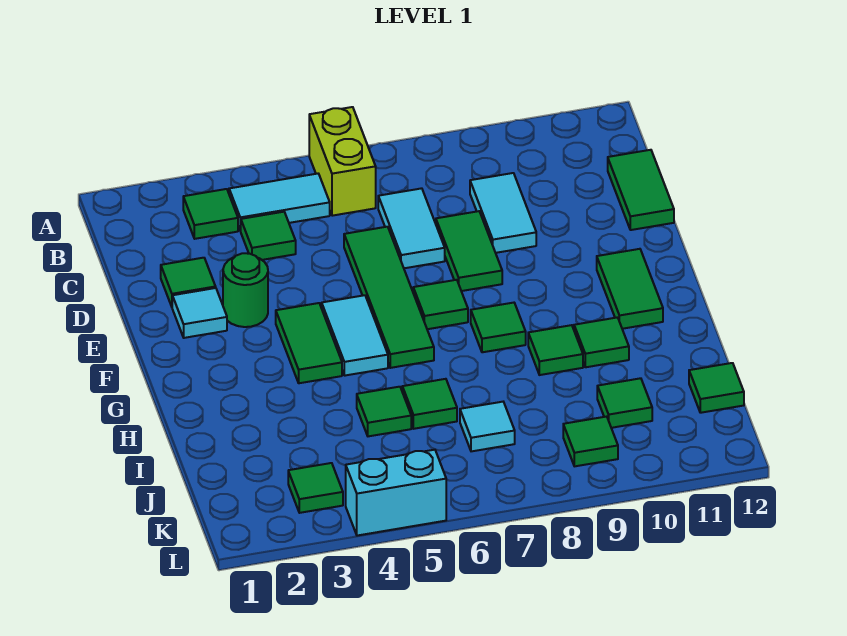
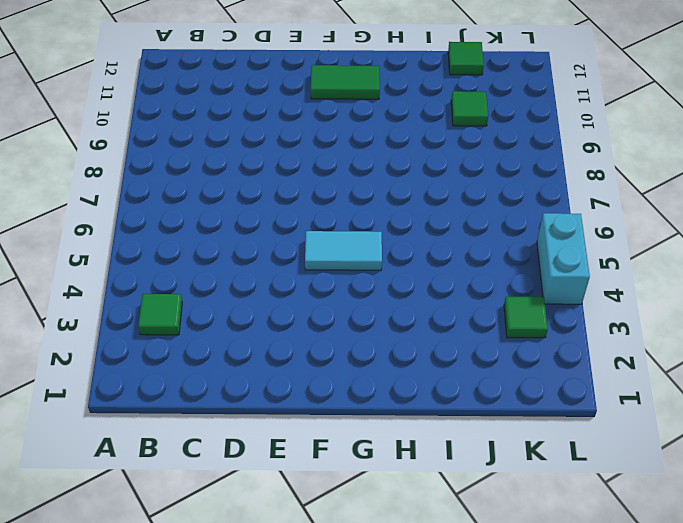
none -> lime brick A6:B6 level 1
none -> cyan tile B4:B5 level 1
none -> green tile C4 level 1

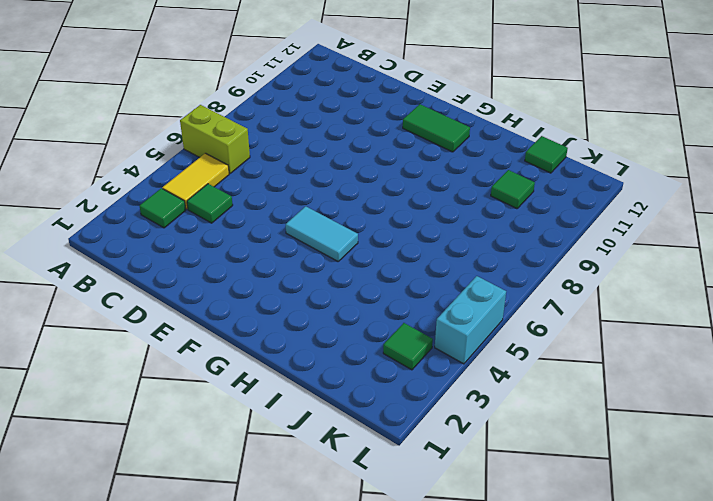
yellow tile B4:B5 level 1 -> cyan tile B4:B5 level 1
none -> cyan tile C7:D7 level 1
none -> cyan tile C9:D9 level 1
none -> green tile C12:D12 level 1

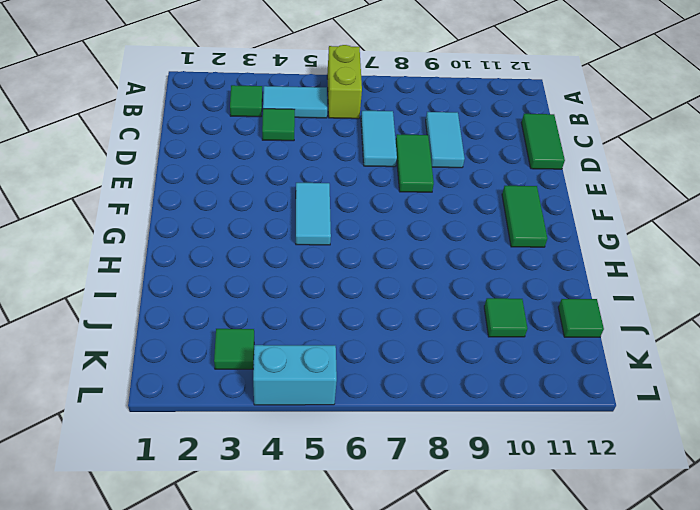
none -> green tile D2 level 1
none -> green tile D6:G6 level 1
none -> cyan tile E2 level 1

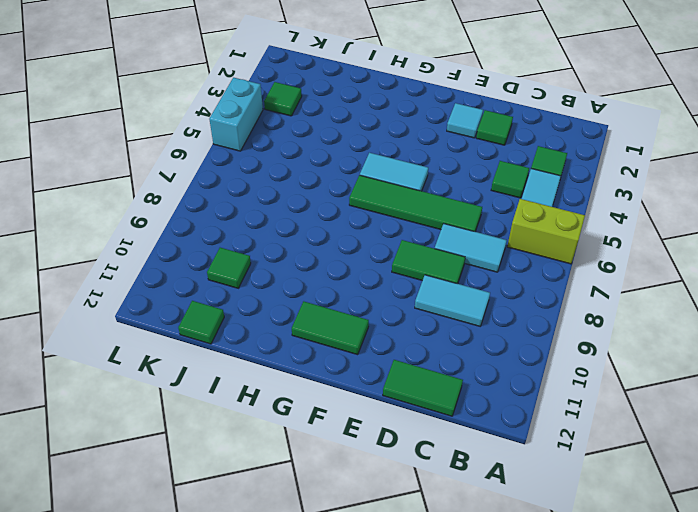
none -> green round brick E3 level 1
none -> green tile F4:G4 level 1
none -> green tile F7 level 1

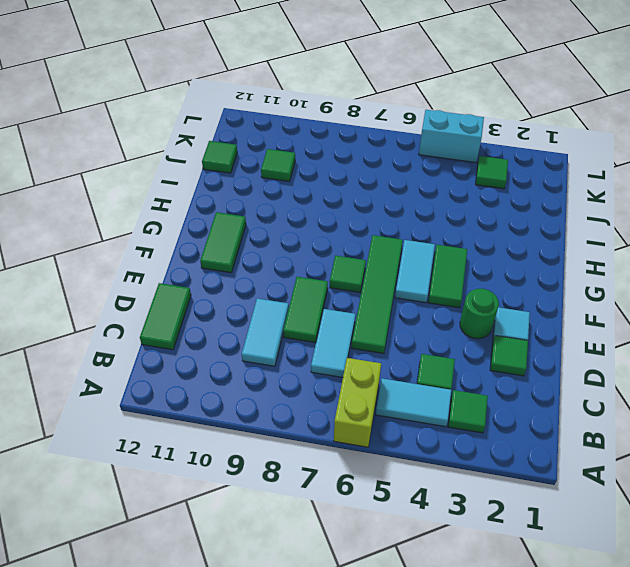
none -> green tile G8 level 1
none -> green tile H9 level 1
none -> green tile H10 level 1

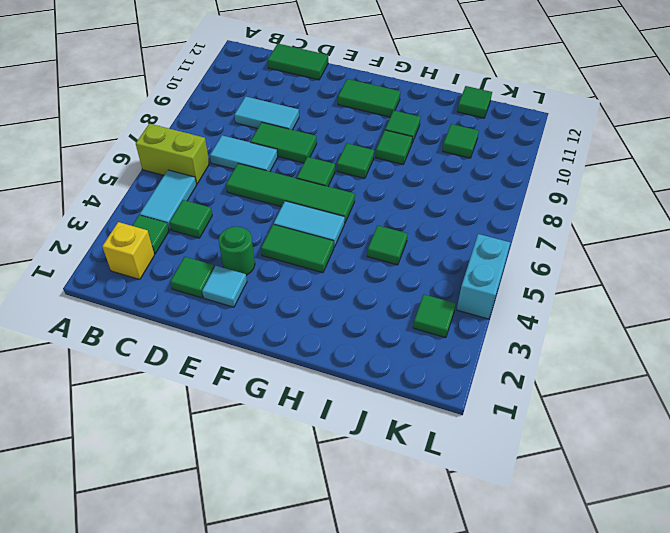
yellow brick B2 level 1 -> none
none -> green tile I6 level 1
none -> cyan tile J7 level 1
none -> green tile K9 level 1

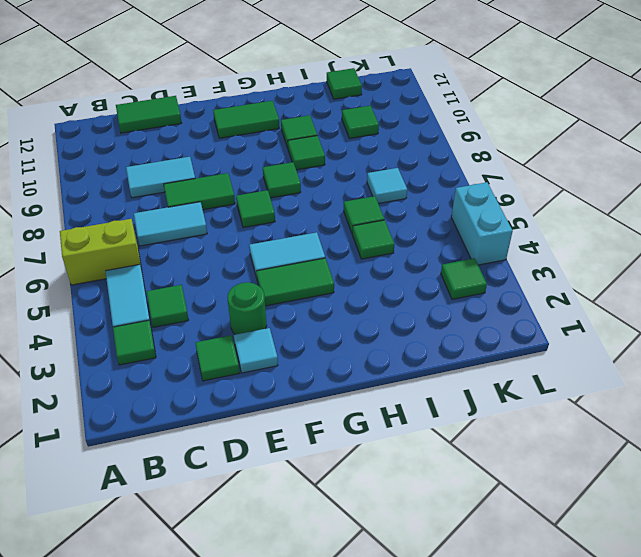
none -> green tile D6:G6 level 1
none -> green tile K9 level 1

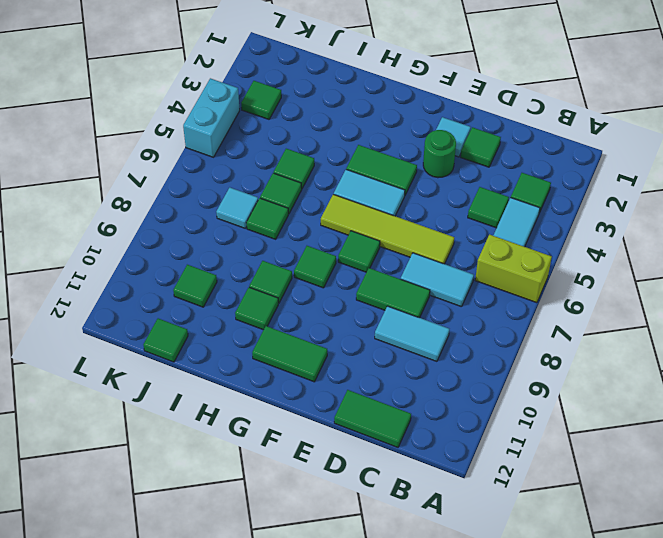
lime tile D6:G6 level 1 -> green tile D6:G6 level 1
green tile I7 level 1 -> green tile K9 level 1

